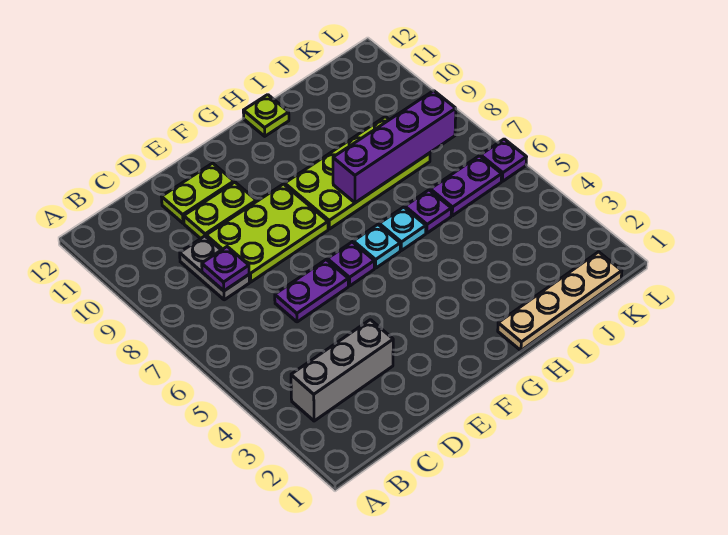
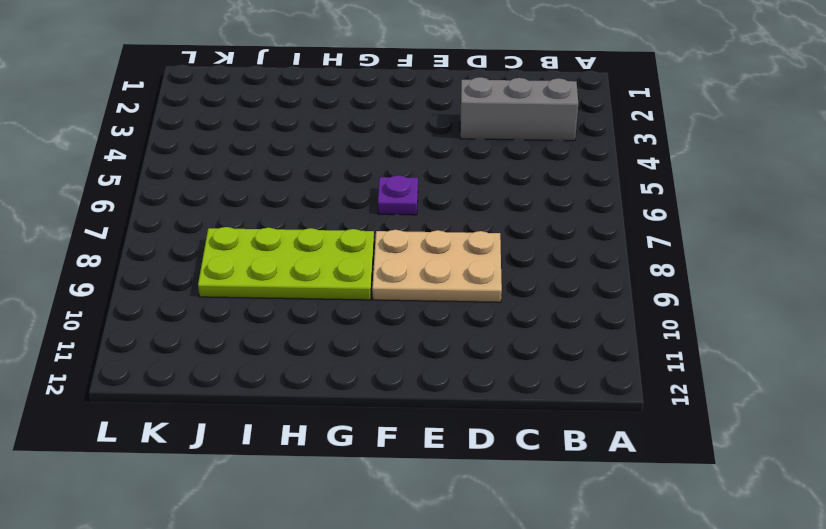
tan plate D8:F9 level 1 -> lime plate D8:F9 level 1
none -> grey plate C8:C9 level 1
none -> purple plate D6:E6 level 1
none -> lime plate D10:E10 level 1

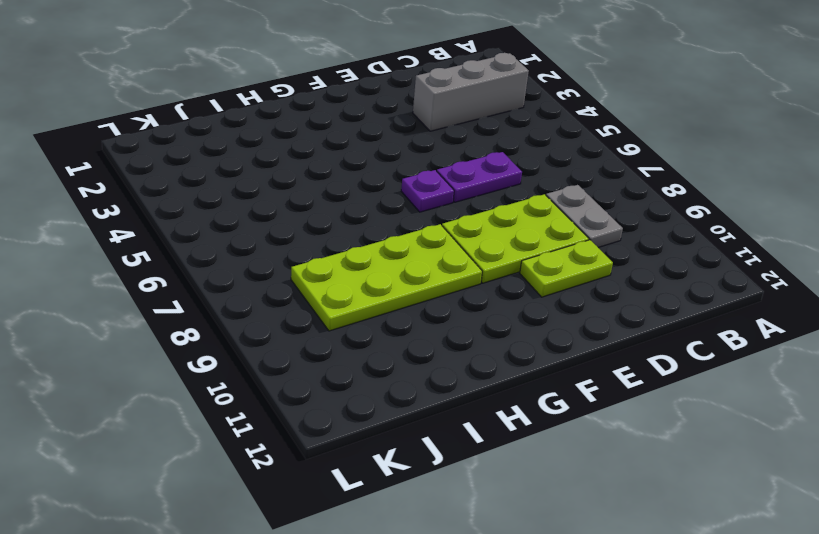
none -> lime plate D11:E11 level 1
none -> cyan plate G6 level 1
none -> tan plate H1:K1 level 1

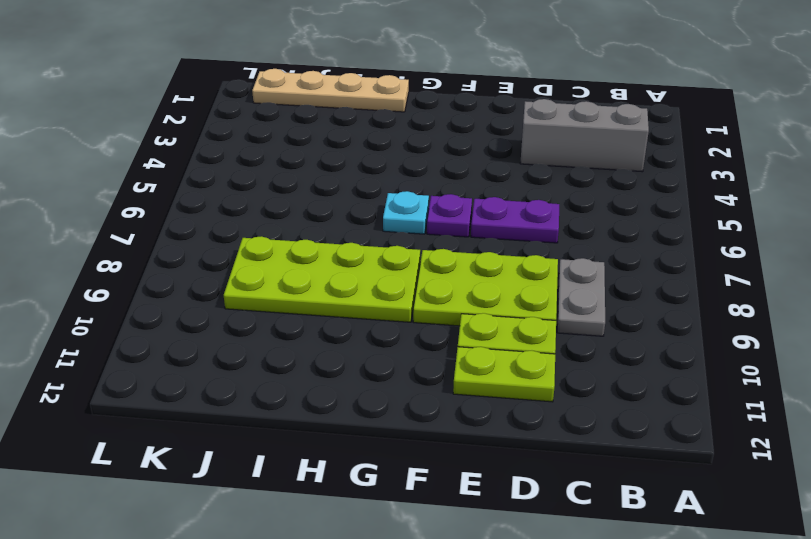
none -> cyan plate H6 level 1
none -> lime plate H12 level 1
none -> purple plate I6 level 1

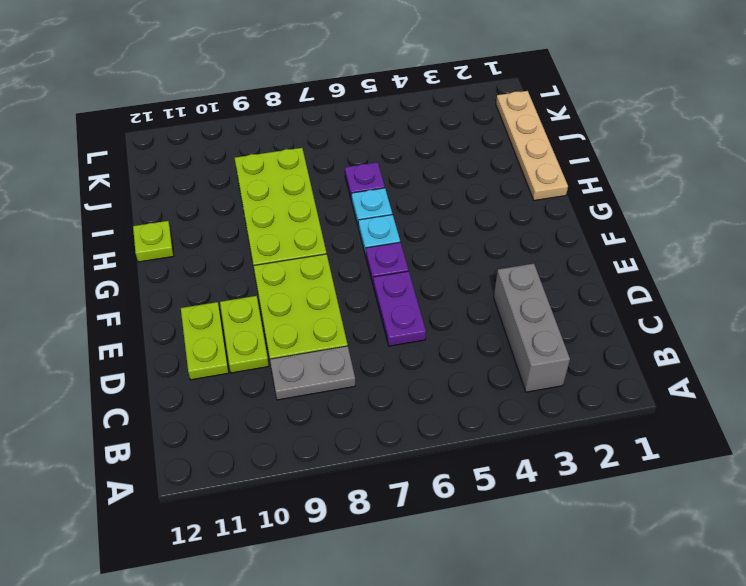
none -> purple plate J6:K6 level 1
none -> purple plate L6 level 1
none -> purple plate C8 level 2

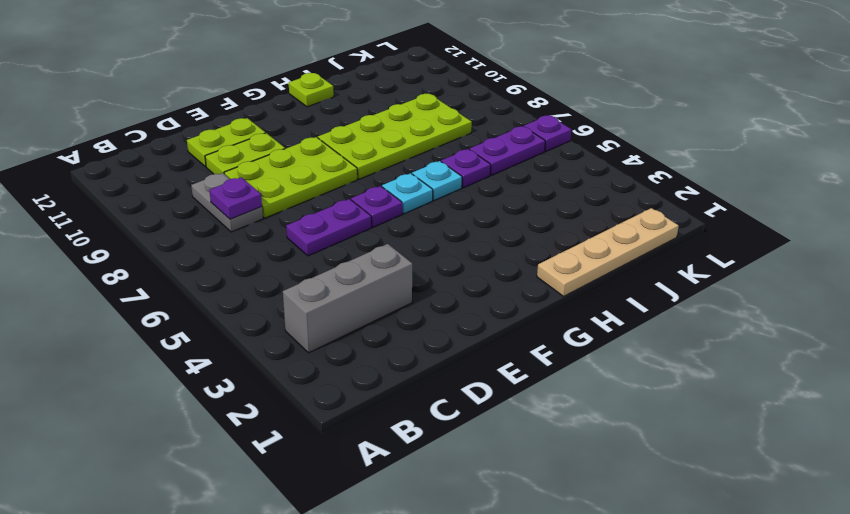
none -> purple brick H8:K8 level 2

